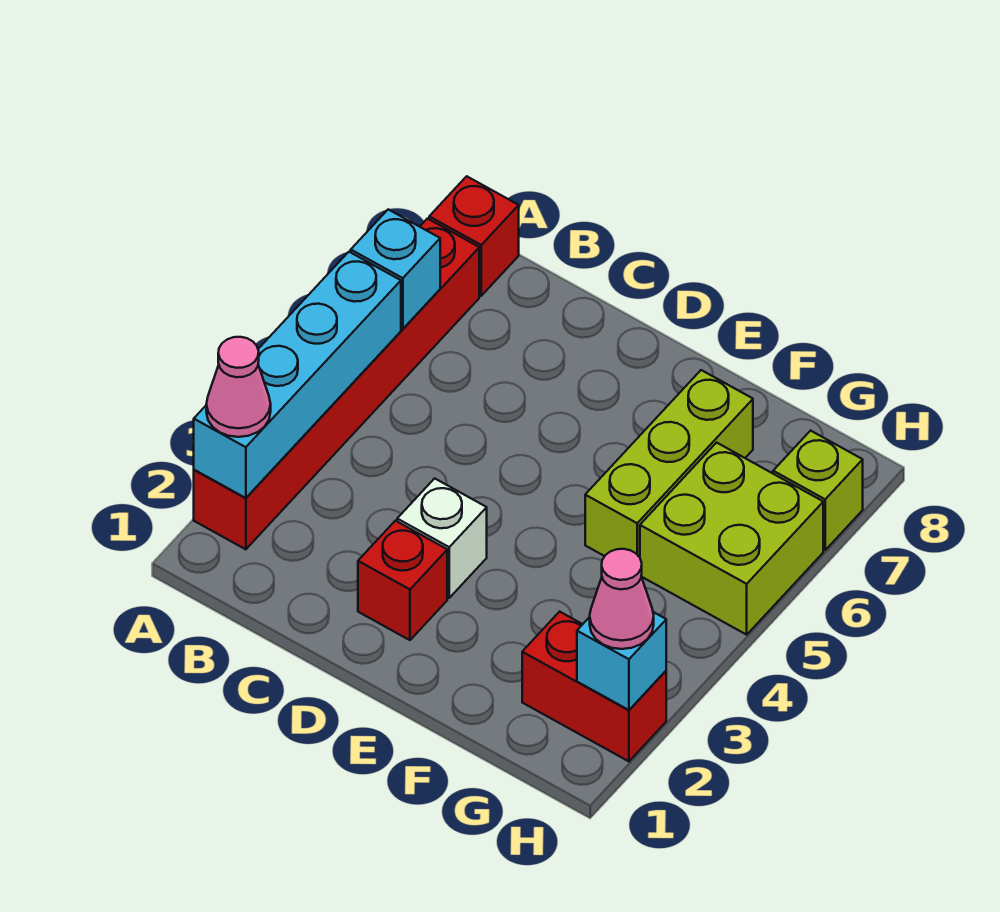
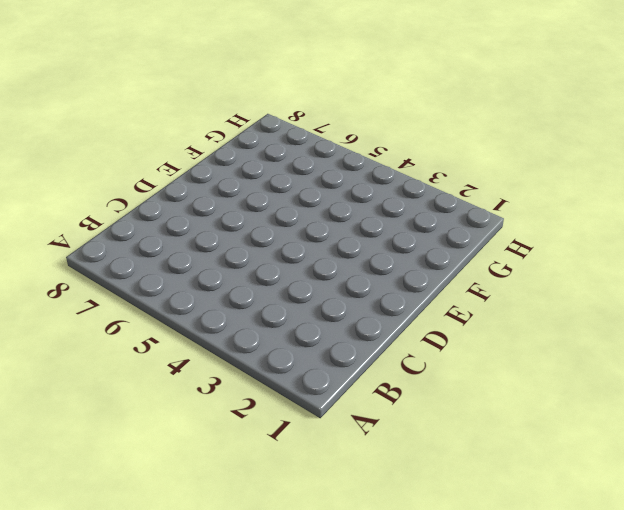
none -> red brick A2:A7 level 1
none -> red brick A8 level 1
none -> red brick D2 level 1

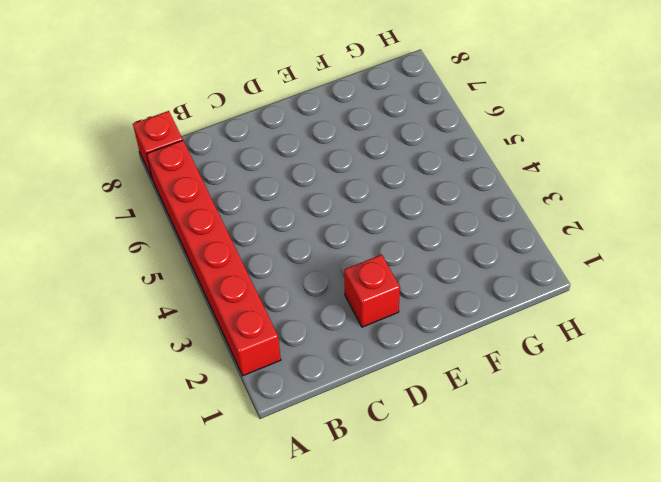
none -> white brick D3 level 1
none -> lime brick F5:F7 level 1
none -> red brick G2:H2 level 1

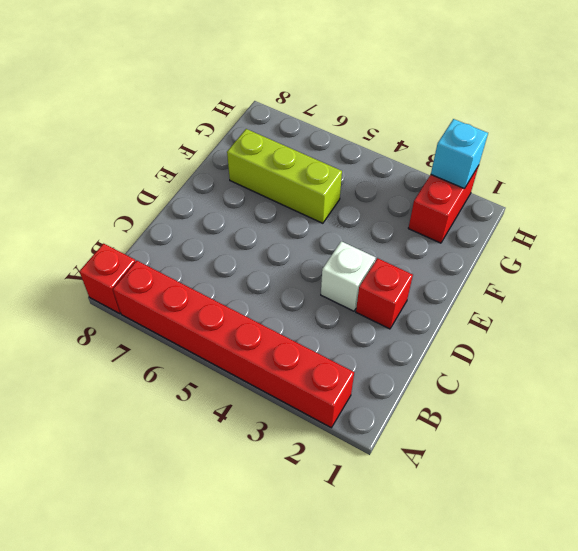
none -> lime brick G5:H6 level 1
none -> lime brick H7 level 1
none -> cyan brick A2:A5 level 2

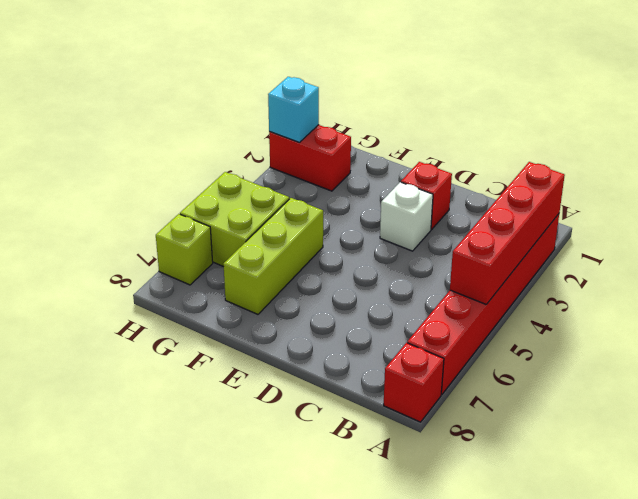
red brick A2:A5 level 2 -> cyan brick A2:A5 level 2
none -> cyan brick A6 level 2
none -> pink cone A2 level 3
none -> pink cone H2 level 3

